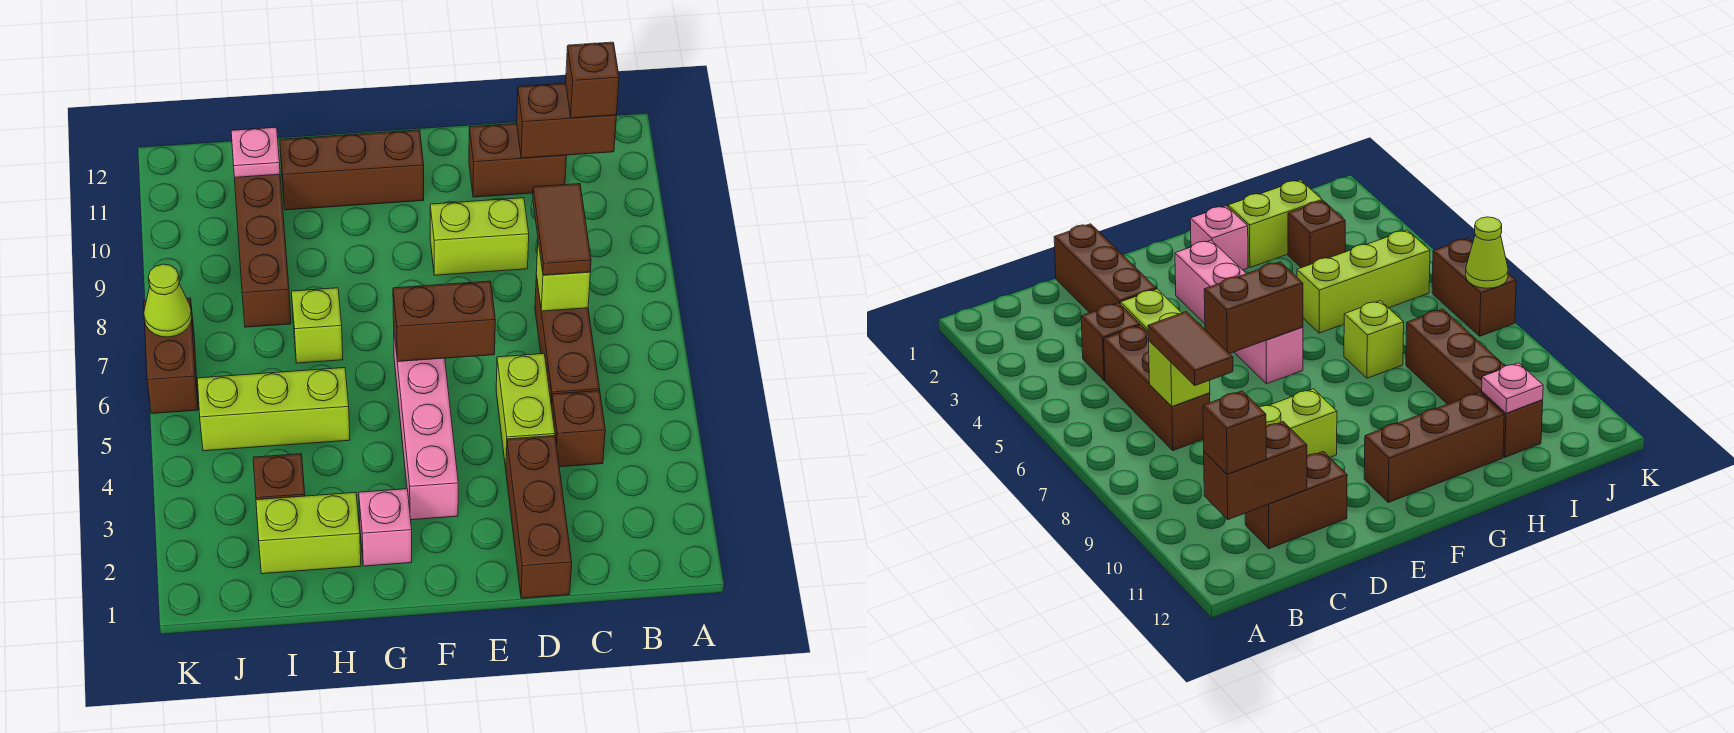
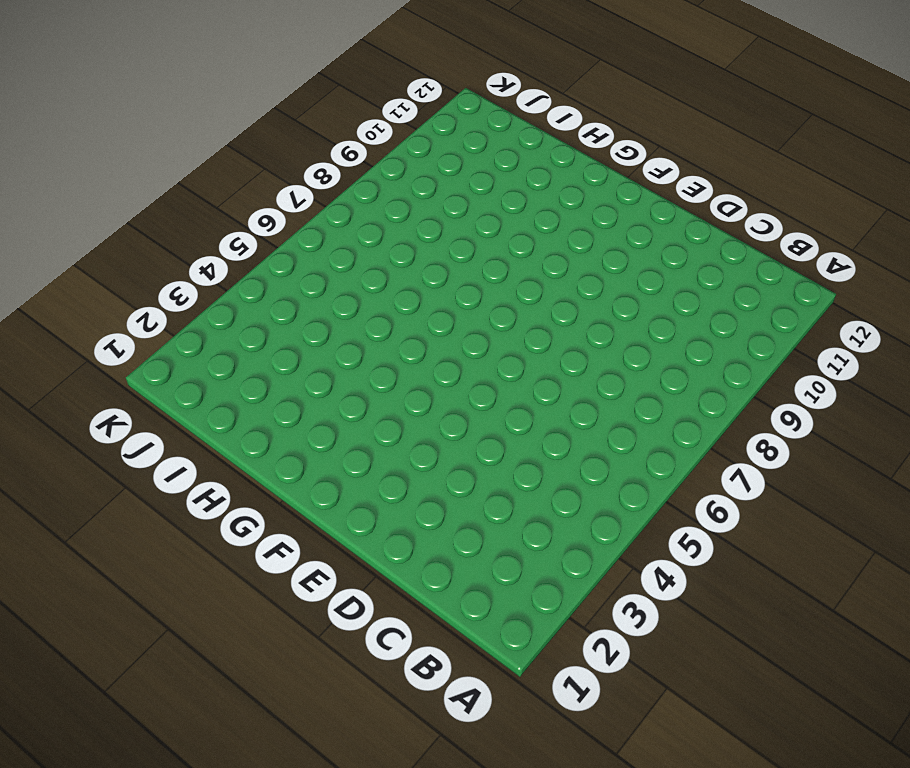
none -> brown brick C4 level 1
none -> brown brick C5:C7 level 1
none -> brown brick C11:D11 level 1

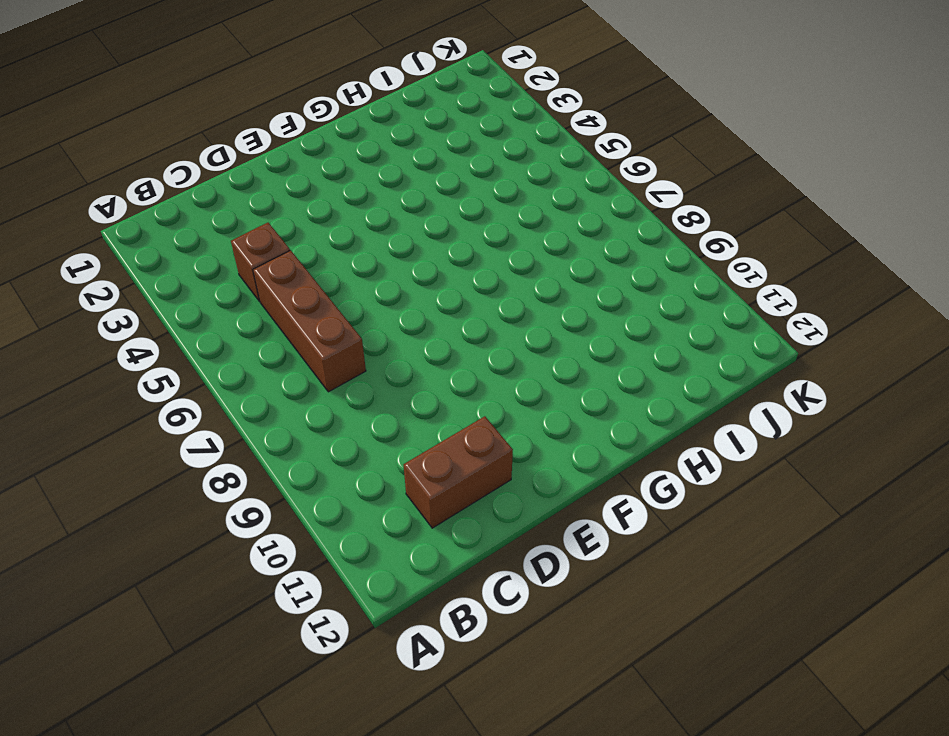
none -> brown brick D1:D3 level 1
none -> lime brick D4:D5 level 1
none -> lime brick D9:E9 level 1

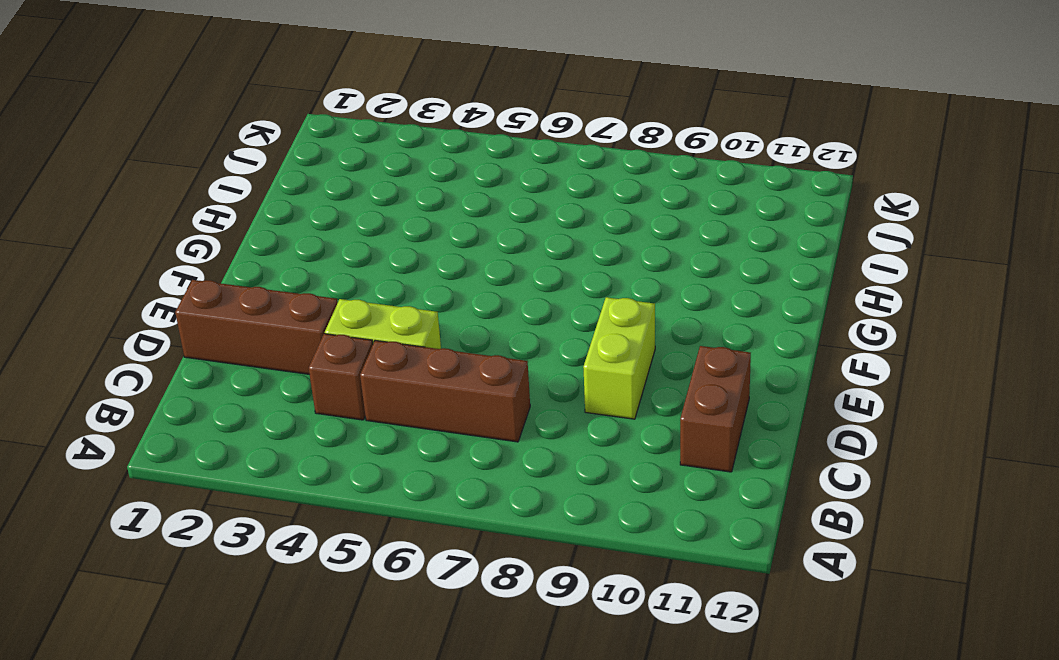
none -> pink brick F3:F6 level 1
none -> brown brick F11:H11 level 1
none -> pink brick G2 level 1

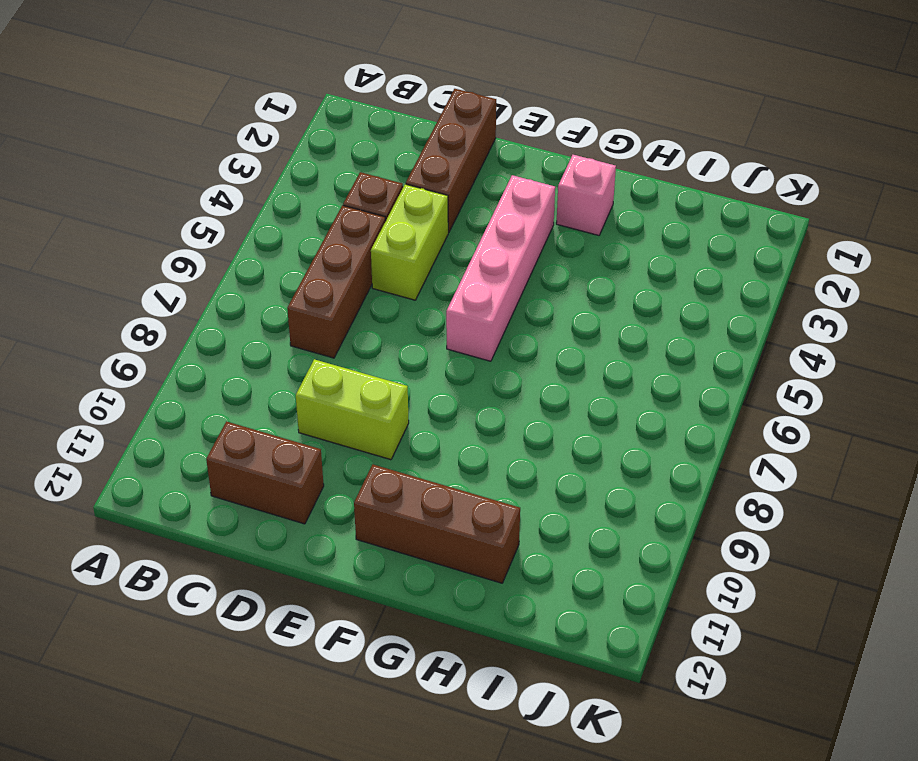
none -> lime brick H2:I2 level 1
none -> lime brick H5:J5 level 1
none -> lime brick H7 level 1

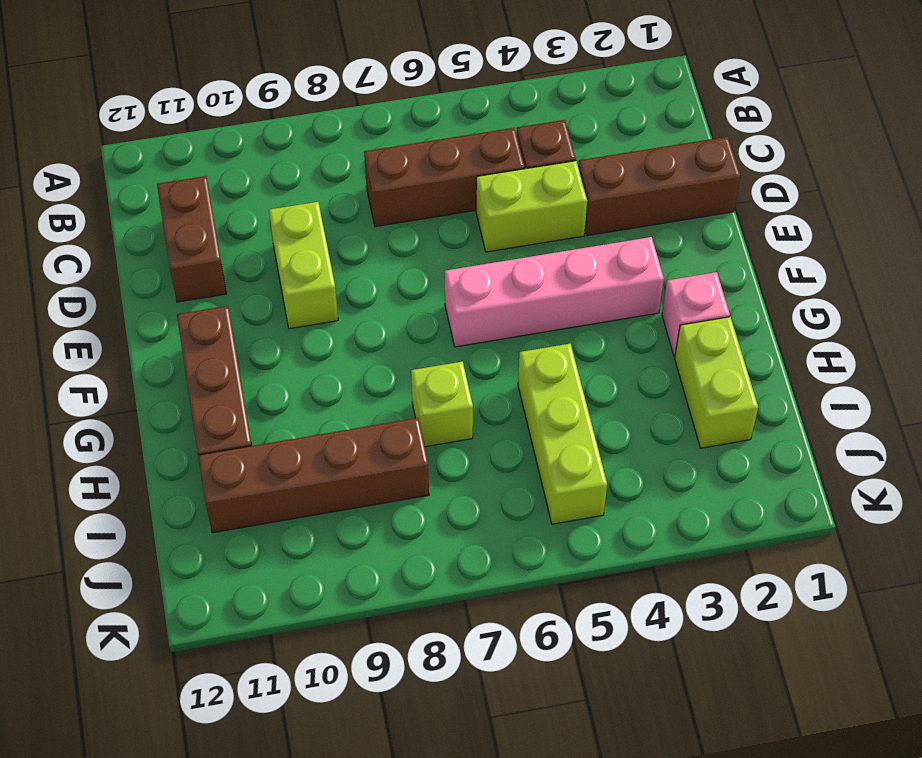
none -> brown brick I3 level 1
none -> brown brick K6:K7 level 1
none -> brown brick B11:C11 level 2

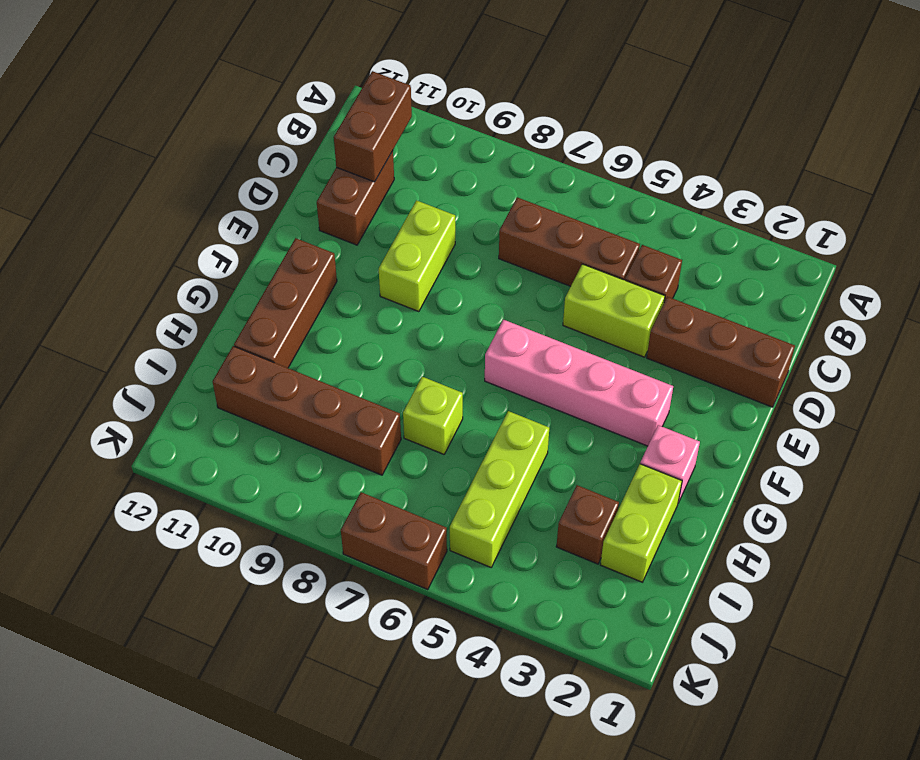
none -> lime brick C7 level 2
none -> brown brick E6:F6 level 2
none -> pink plate I11 level 2

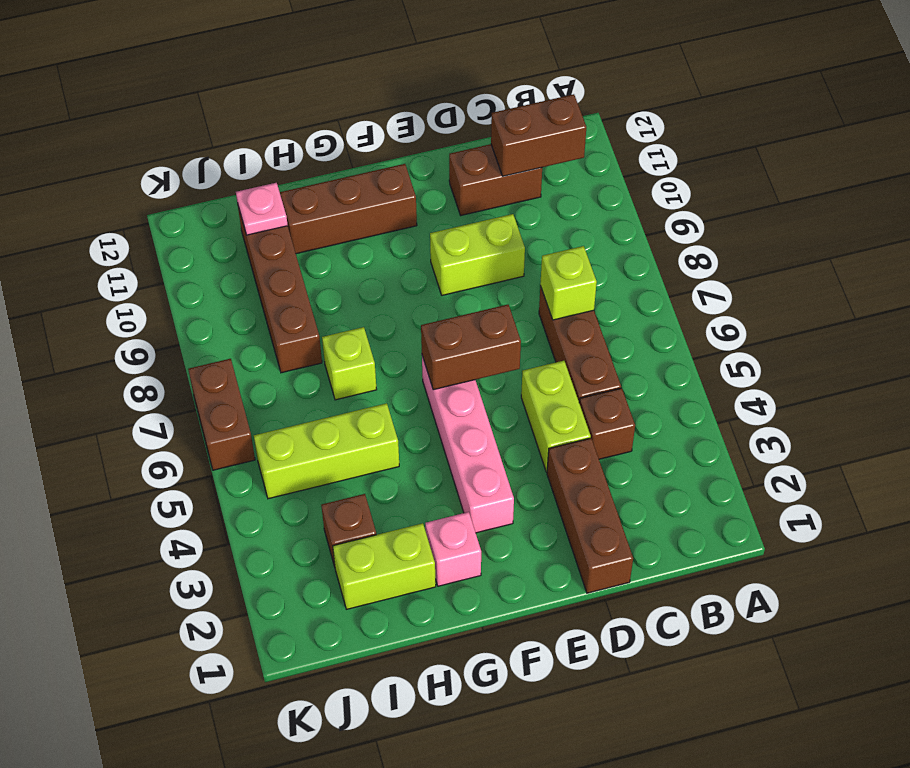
none -> lime cone K7 level 2
none -> brown brick B11 level 3
none -> brown tile C7:C8 level 3

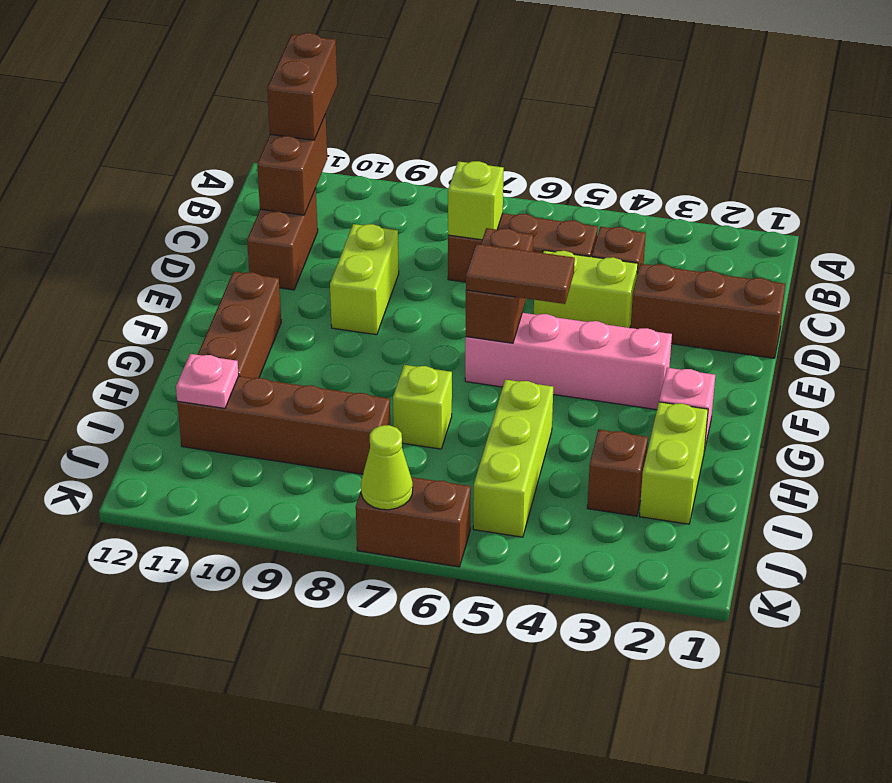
brown brick A11:B11 level 3 -> brown brick B11 level 3
brown tile F5:F6 level 3 -> brown tile C7:C8 level 3

